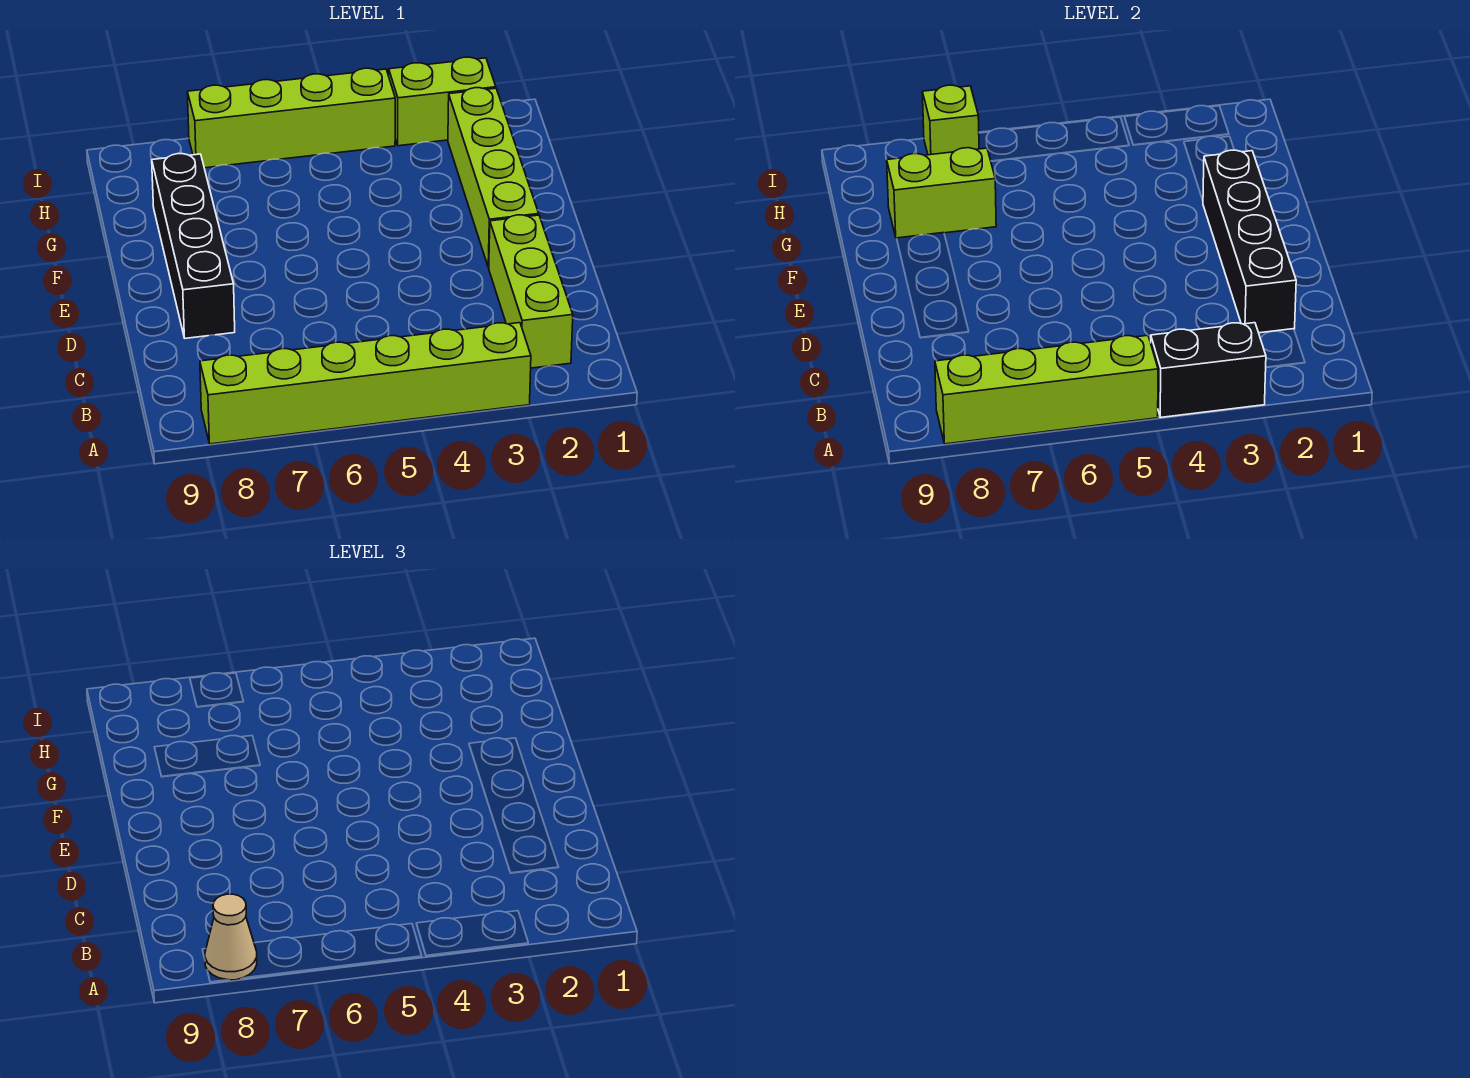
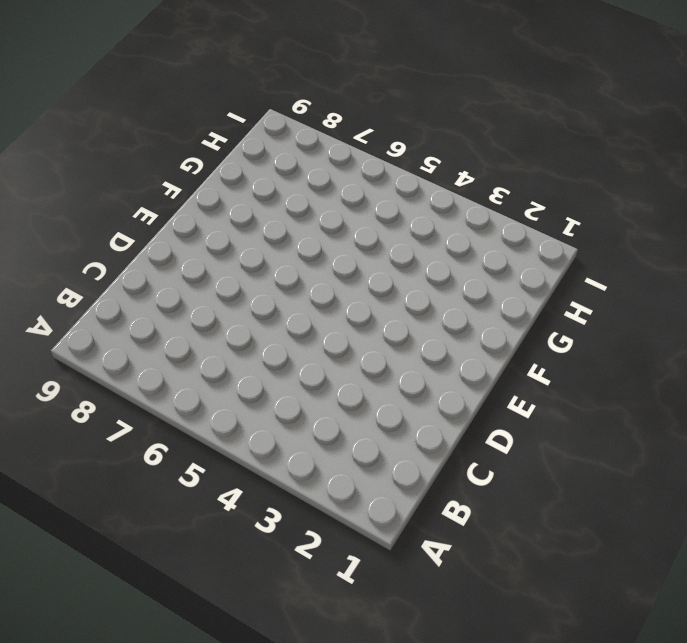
none -> lime brick A3:A8 level 1
none -> lime brick B2:D2 level 1
none -> black brick D8:G8 level 1

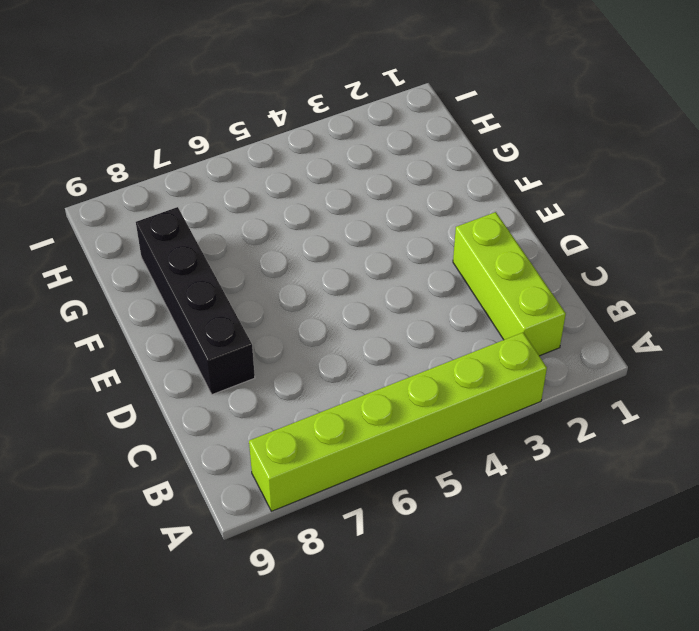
none -> lime brick E2:H2 level 1
none -> lime brick I2:I3 level 1
none -> lime brick I4:I7 level 1

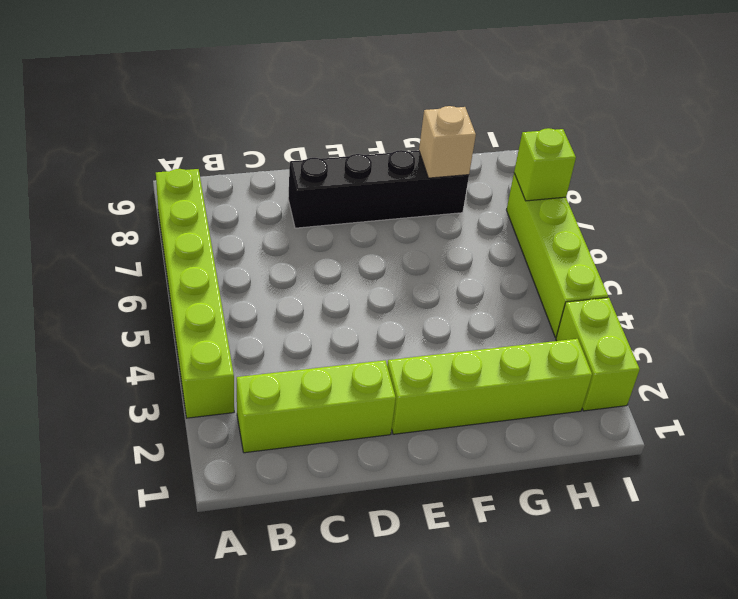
tan brick G8 level 2 -> lime brick G7:G8 level 2
none -> black brick A3:A4 level 2
none -> lime brick A5:A8 level 2
none -> black brick C2:F2 level 2

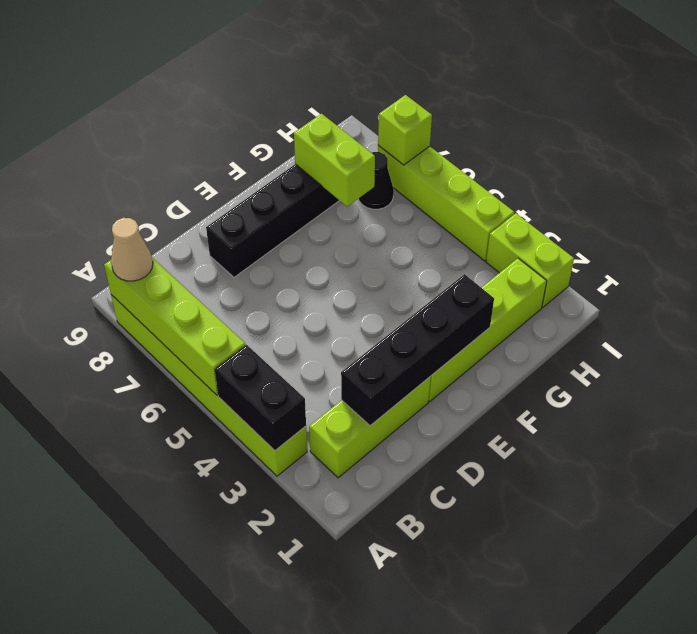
black cone H7 level 1 -> none

